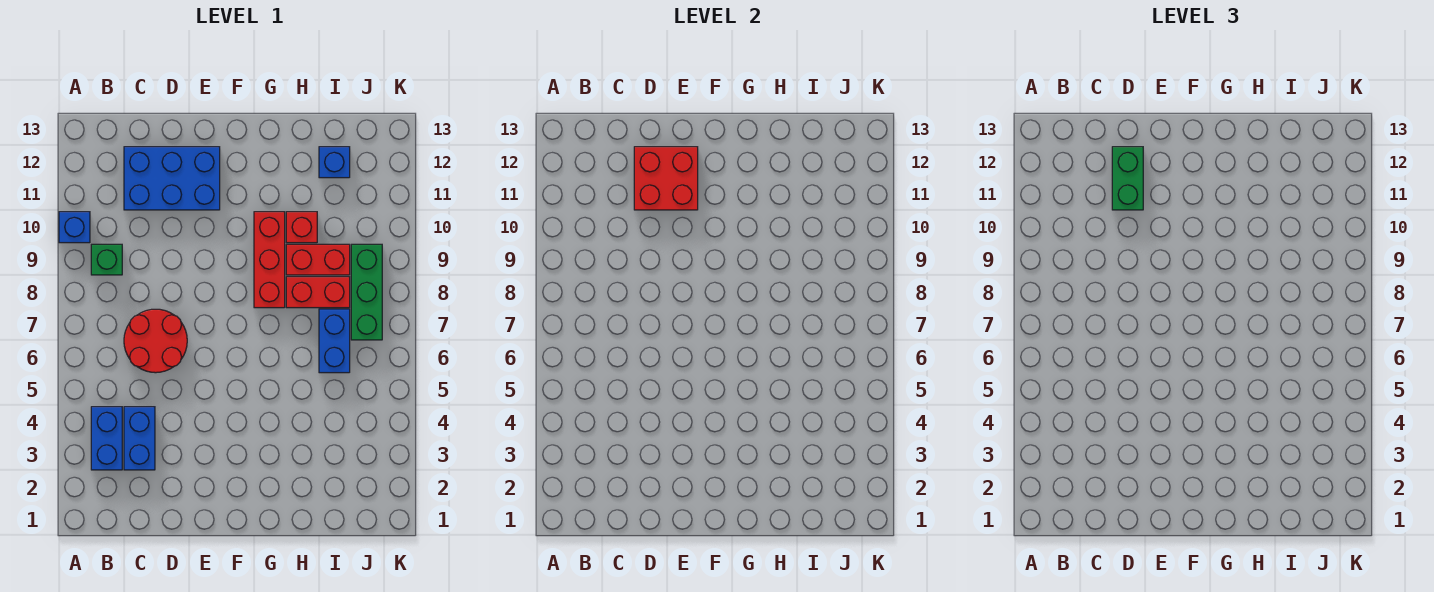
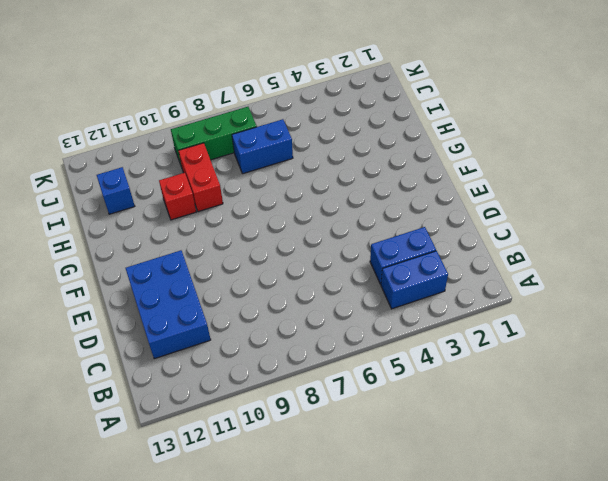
none -> blue brick A10 level 1
none -> green brick B9 level 1
none -> red round brick C6:D7 level 1

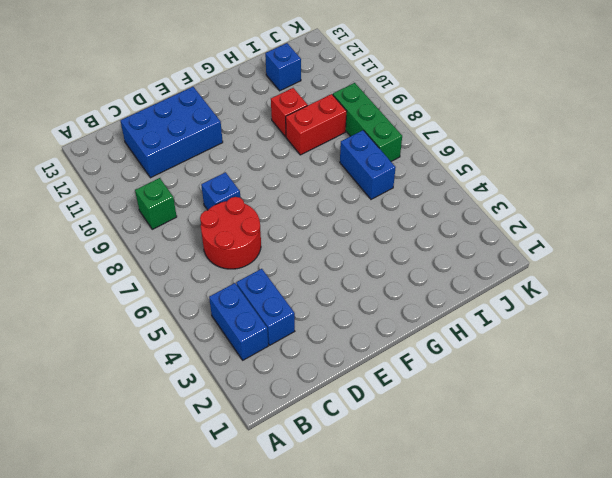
blue brick D8 level 1 -> blue brick A10 level 1
none -> red brick G8:G10 level 1
none -> red brick H8:I8 level 1
none -> red brick D11:E12 level 2

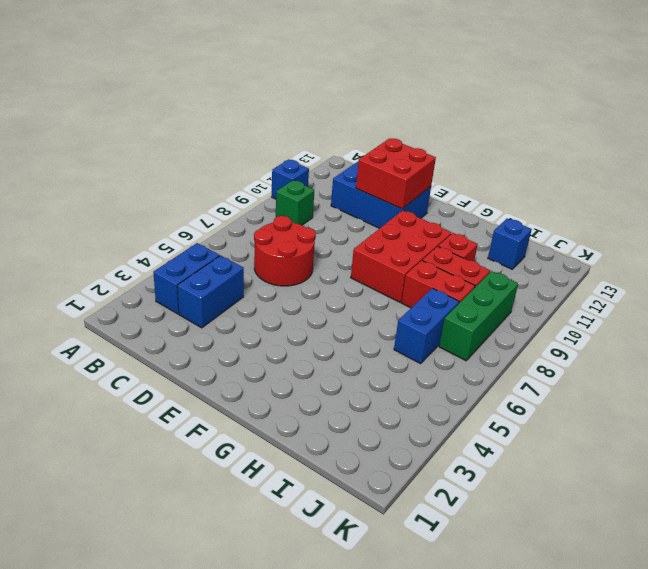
red brick F8:G10 level 1 -> red brick G8:G10 level 1
none -> green brick D11:D12 level 3

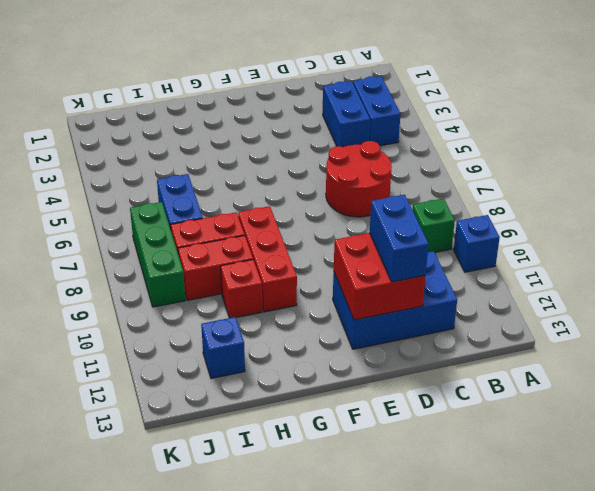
blue brick D11:D12 level 3 -> green brick D11:D12 level 3

